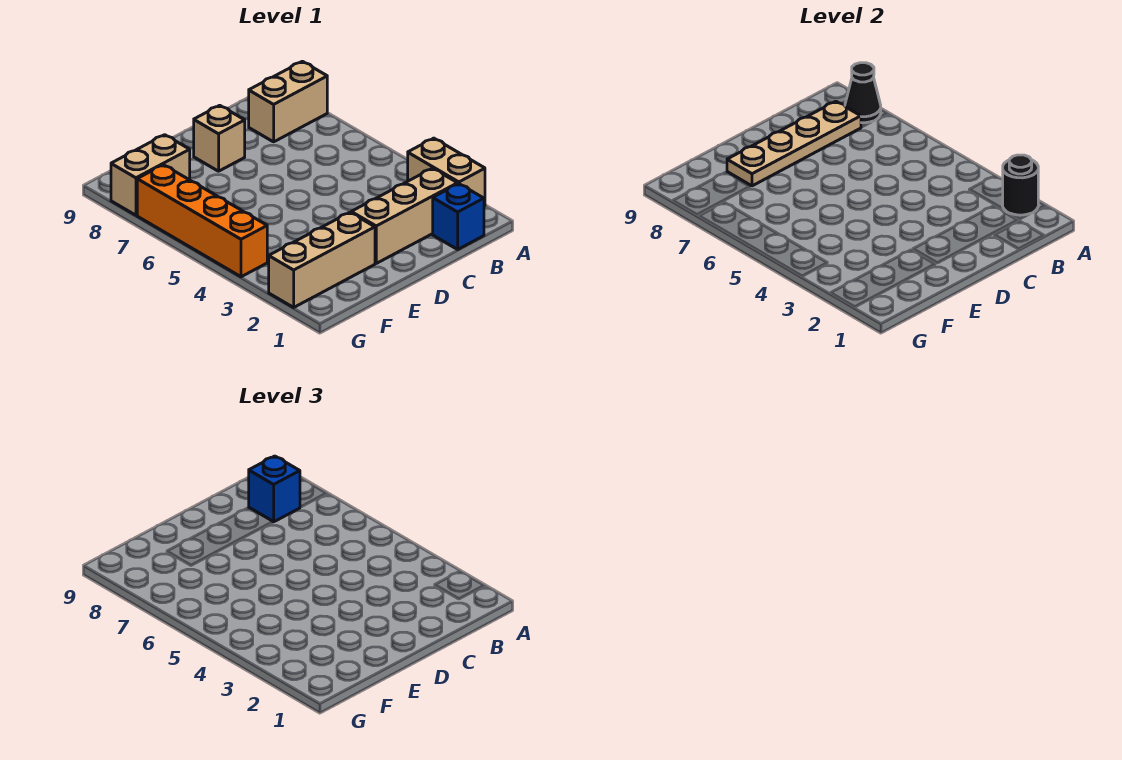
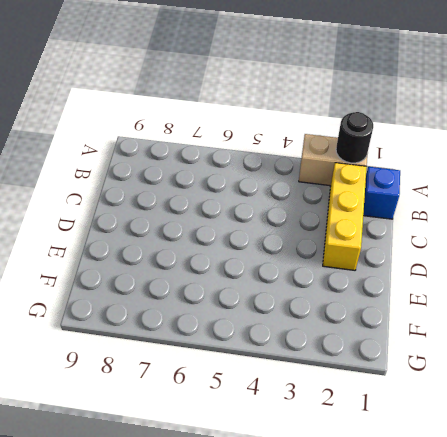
yellow brick B2:D2 level 1 -> tan brick B2:D2 level 1
none -> tan brick A8:B8 level 1
none -> tan brick D8 level 1
none -> tan brick E2:G2 level 1

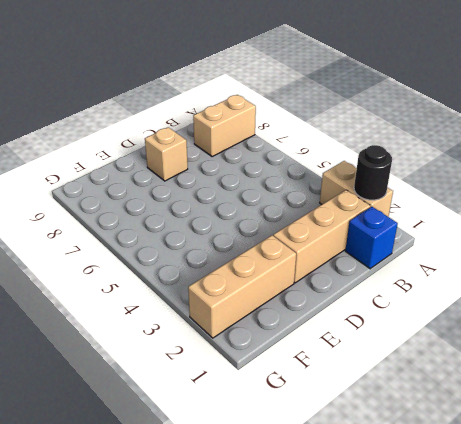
none -> tan brick F8:G8 level 1
none -> orange brick G4:G7 level 1
none -> black cone A8 level 2

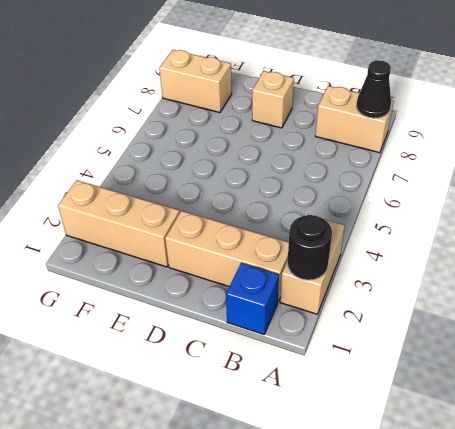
none -> orange brick G4:G7 level 1
none -> tan plate B8:E8 level 2
none -> blue brick B8 level 3

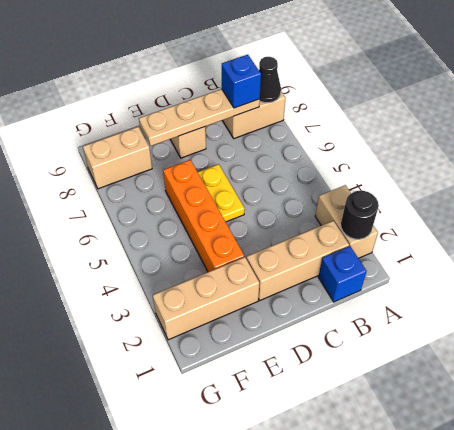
yellow plate D5:D6 level 1 -> none
orange brick E3:E6 level 1 -> orange brick G4:G7 level 1

